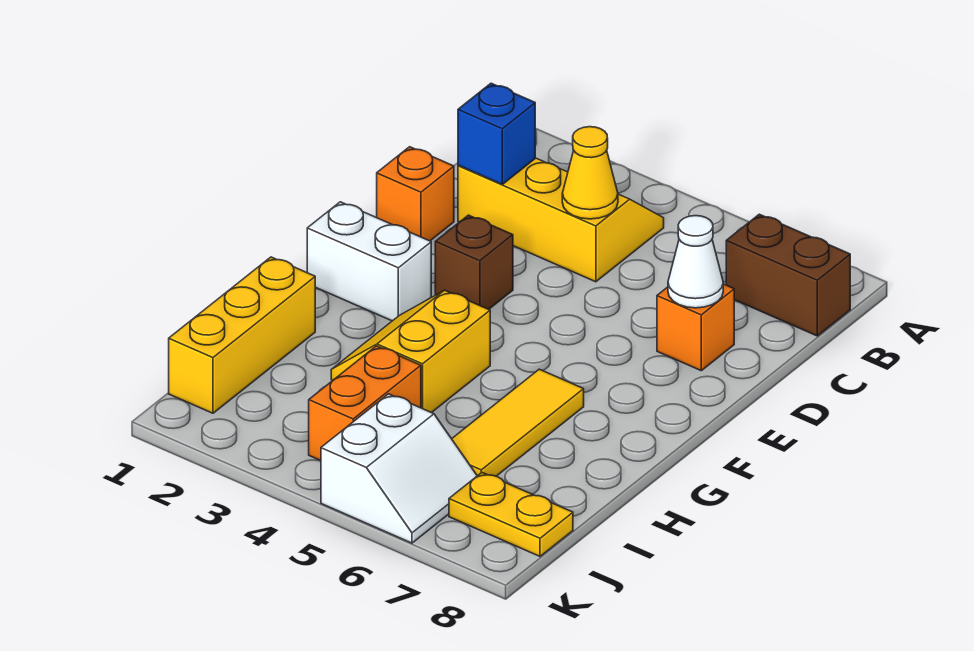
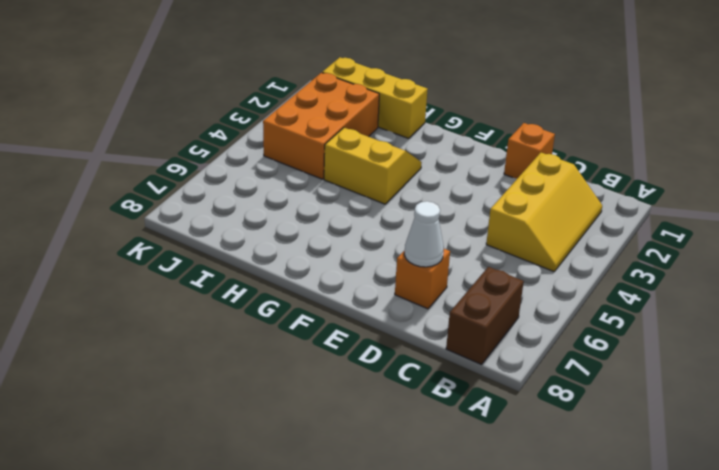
orange brick I2:J4 level 1 -> orange brick I4:J4 level 1
none -> brown brick E3 level 1
none -> white brick F1:F2 level 1
none -> yellow tile G6:I6 level 1

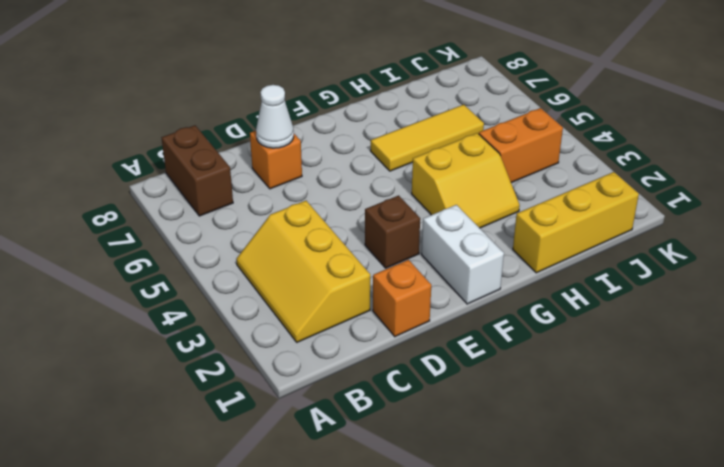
none -> white slope J5:K6 level 1 top 5
none -> yellow plate J7:J8 level 1
none -> blue brick C2 level 2

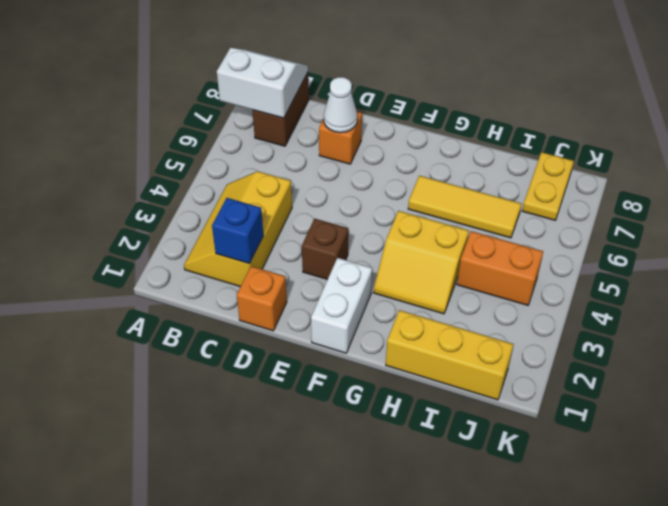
white slope A7:B8 level 2 top 7 -> white slope J5:K6 level 1 top 5
none -> yellow cone C4 level 2

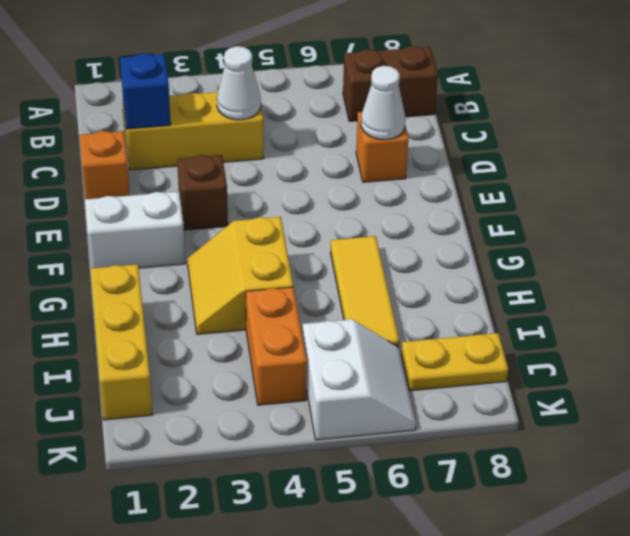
white cone C4 level 2 -> yellow cone C4 level 2

